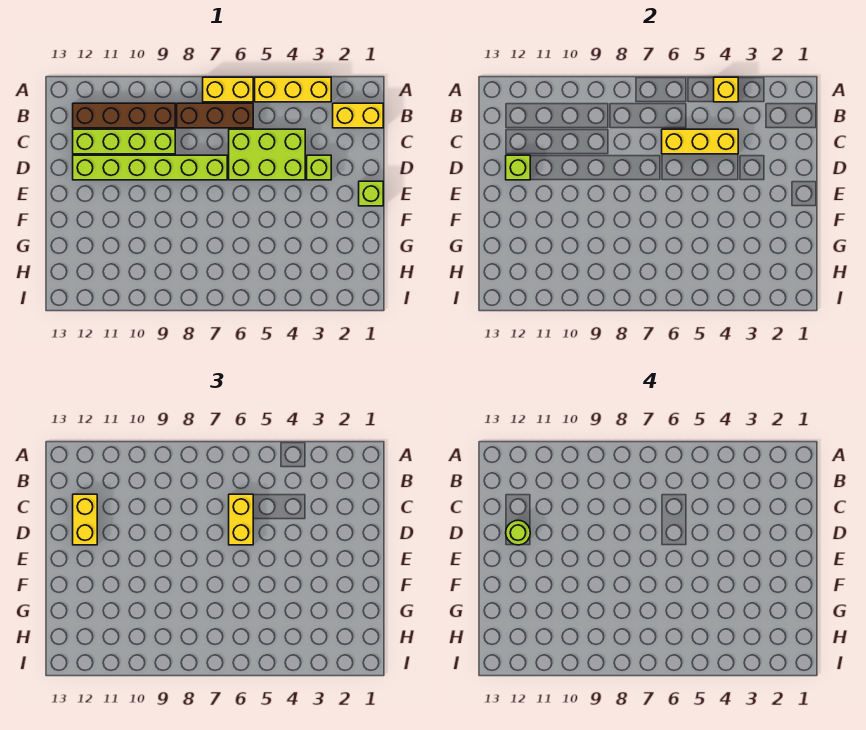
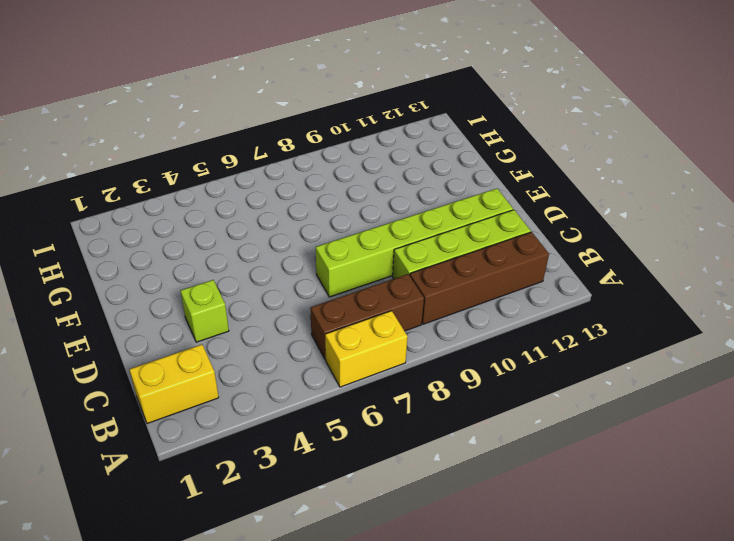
none -> yellow brick A3:A5 level 1
none -> lime brick C4:D6 level 1
none -> lime brick E1 level 1

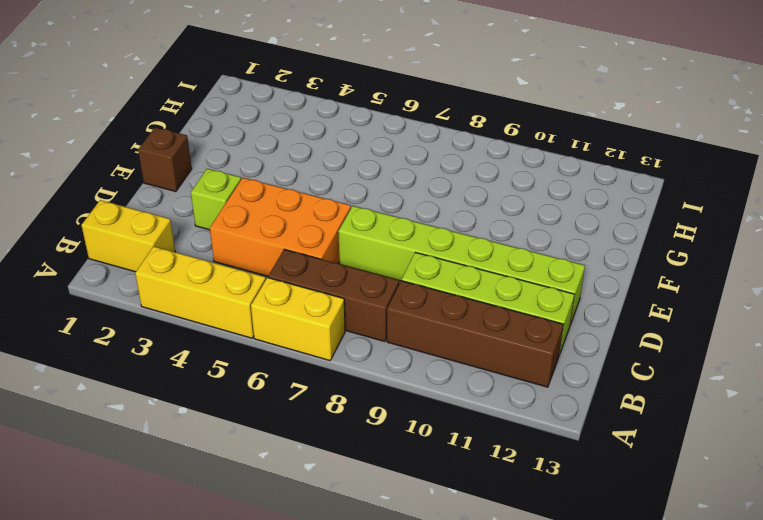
orange brick C4:D6 level 1 -> lime brick C4:D6 level 1
brown brick E1 level 1 -> lime brick E1 level 1
none -> yellow brick A4 level 2
none -> yellow brick C4:C6 level 2
none -> lime brick D12 level 2

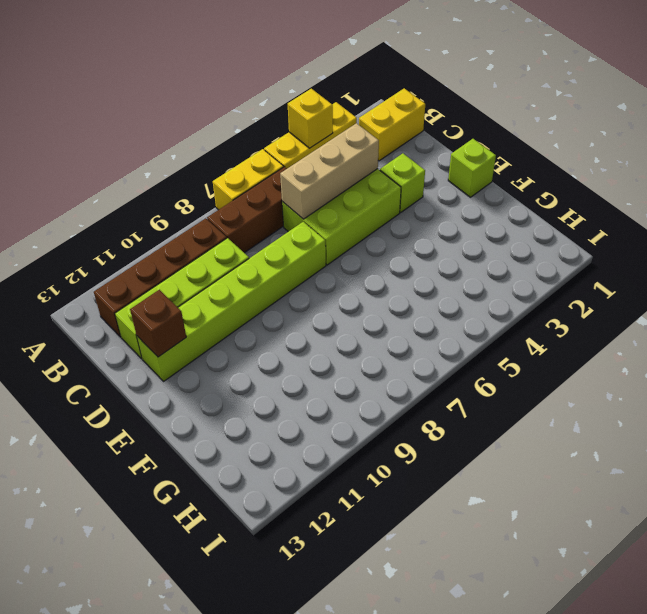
tan brick C4:C6 level 2 -> yellow brick C4:C6 level 2
brown brick D12 level 2 -> lime brick D12 level 2
none -> yellow brick C6:D6 level 3
none -> yellow brick C12:D12 level 3
none -> lime round brick D12 level 4

